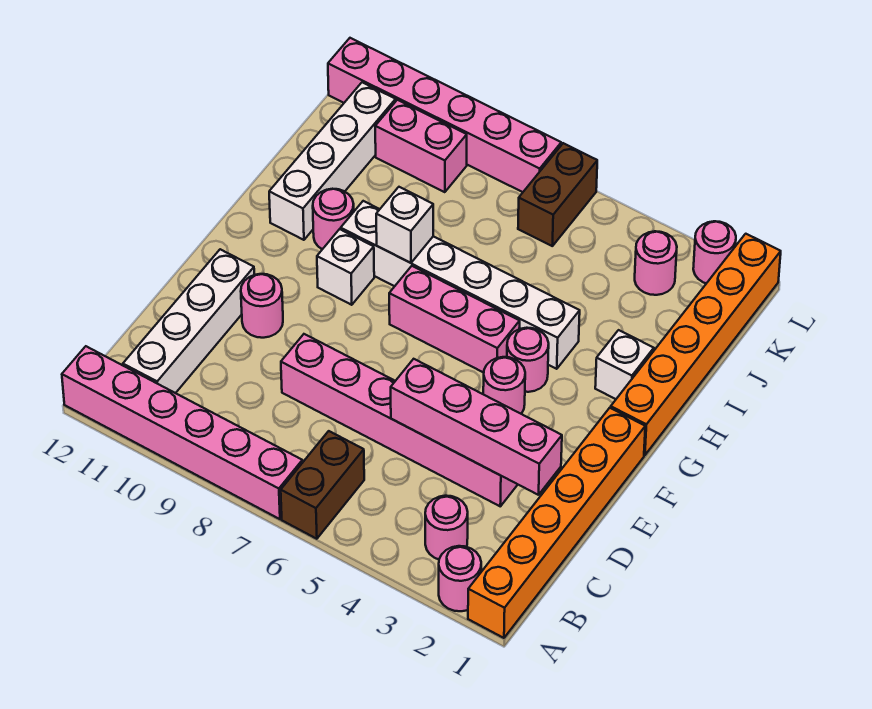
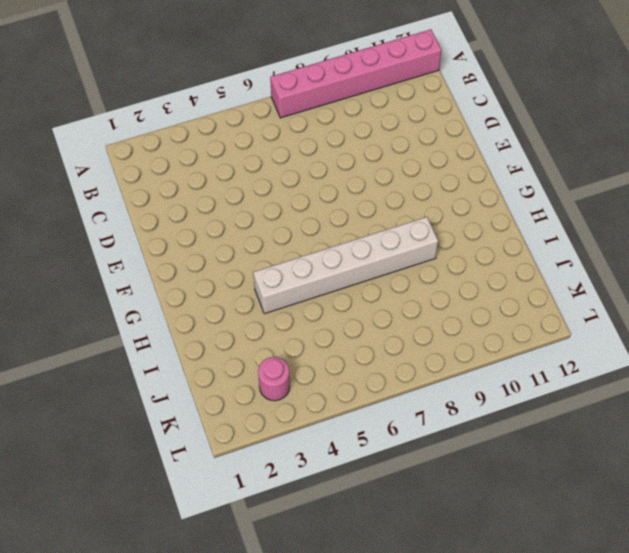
none -> orange brick A1:F1 level 1
none -> pink round brick A2 level 1
none -> brown brick A6:B6 level 1

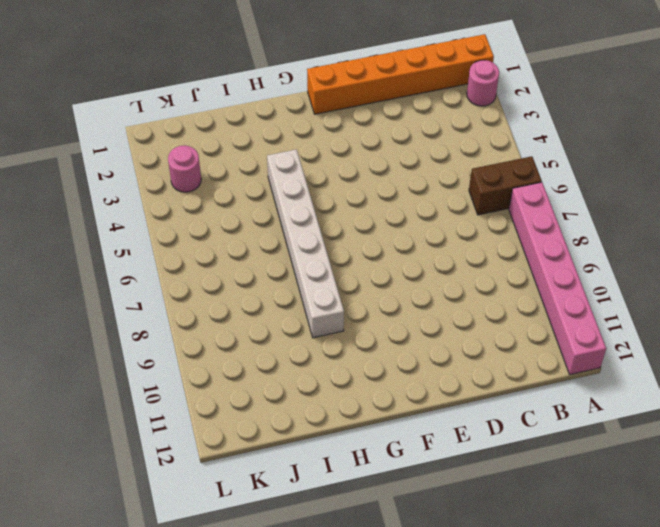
none -> pink round brick B3 level 1
none -> white brick B11:E11 level 1
none -> pink brick D3:D8 level 1

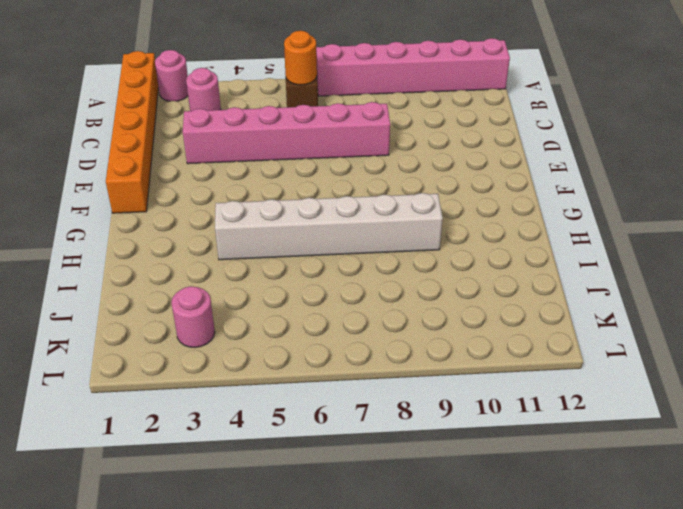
orange round brick B6 level 2 -> none
none -> white brick B11:E11 level 1
none -> pink round brick E10 level 1
none -> pink round brick F4 level 1

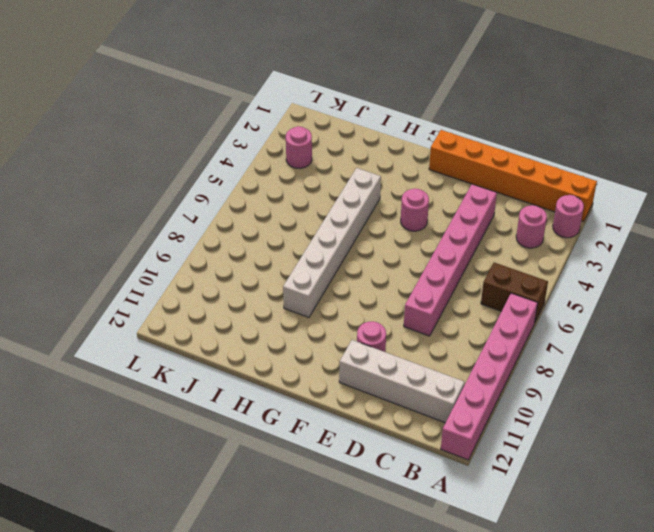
none -> orange brick G1:L1 level 1
none -> pink round brick G4 level 1
none -> pink brick G5:G7 level 1

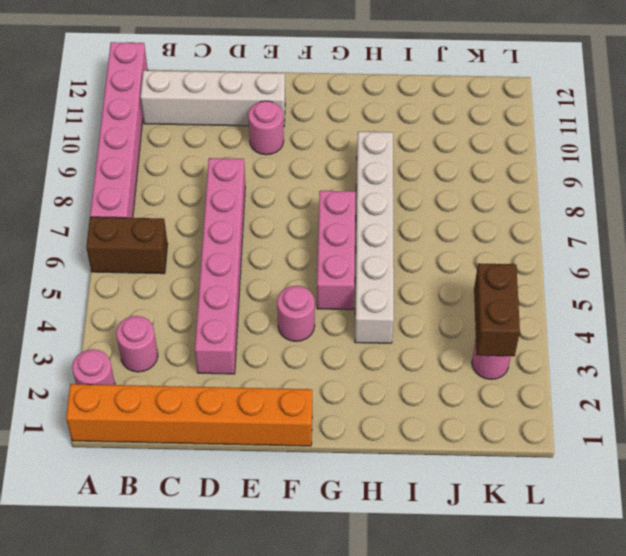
brown brick K3:K4 level 2 -> brown brick K6:L6 level 1
none -> orange brick G1:L1 level 1
none -> pink round brick G4 level 1
none -> white brick G9 level 1

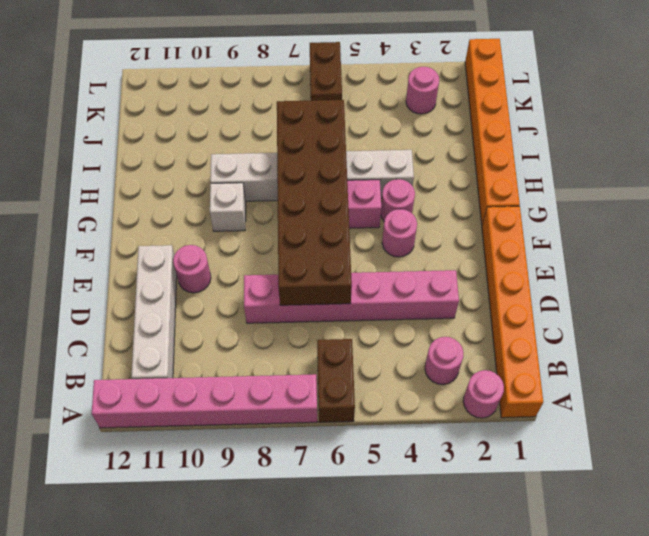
brown brick D6:I7 level 2 -> none
none -> white brick H2 level 1
none -> pink round brick H10 level 1
none -> white brick H11:K11 level 1

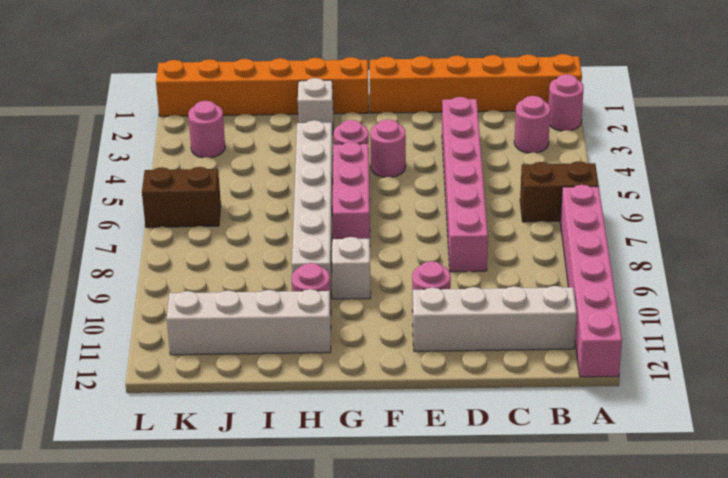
none -> pink brick K9:K10 level 1
none -> pink round brick L2 level 1
none -> pink brick L7:L12 level 1

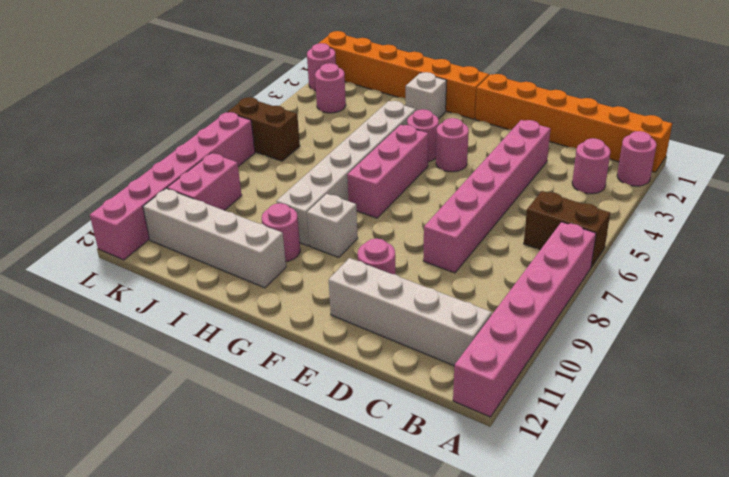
none -> pink brick D2:D5 level 2
none -> white brick H8 level 2

